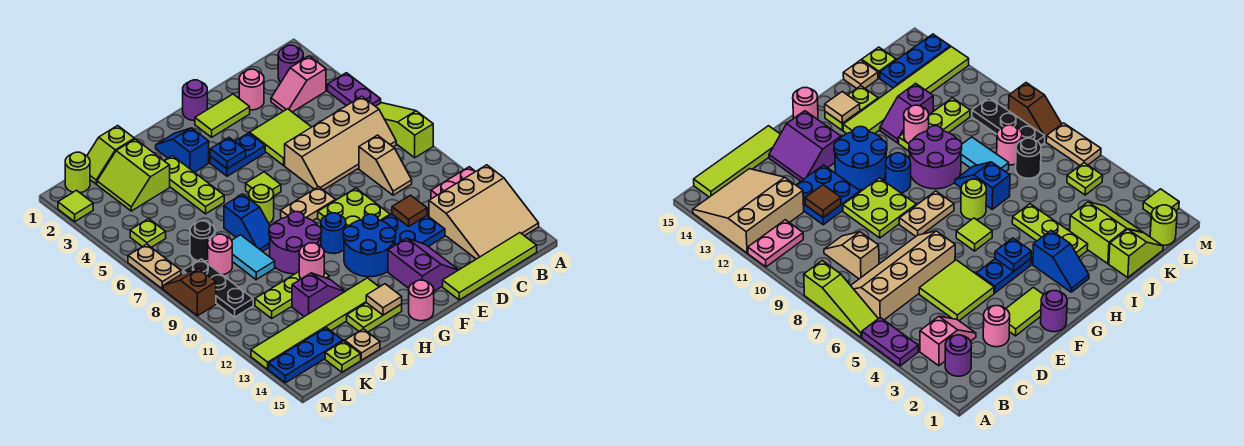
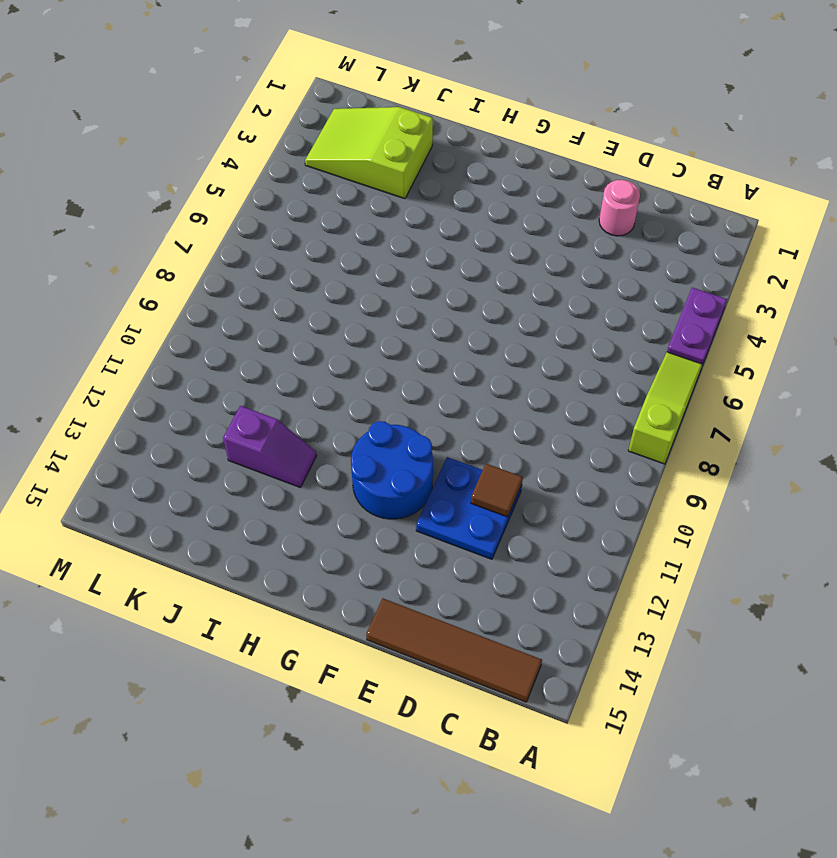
brown tile B15:E15 level 1 -> lime tile B15:E15 level 1
lime slope J2:L3 level 1 top J -> lime slope J2:K3 level 1 top J
none -> pink plate A11:B11 level 1
none -> tan slope A12:C14 level 1 top 12
none -> purple round brick B2 level 1
none -> pink slope B3:C3 level 1 top B

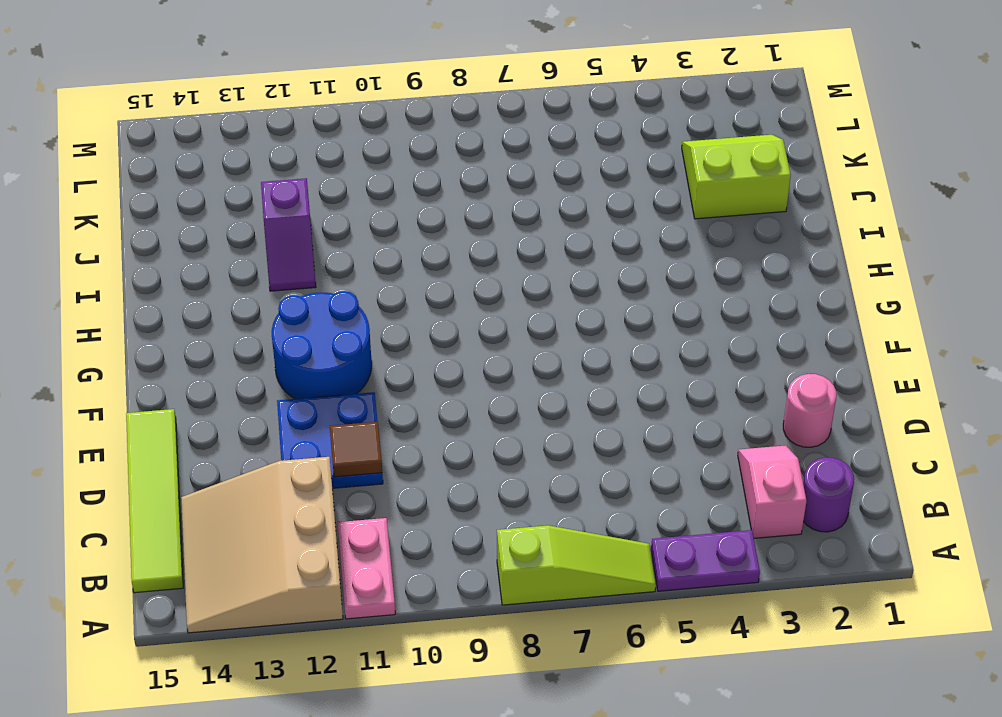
none -> tan slope B6:E7 level 1 top 6
none -> tan slope C8:C9 level 1 top 8
none -> lime tile D4:E5 level 1
none -> lime tile E2:F2 level 1

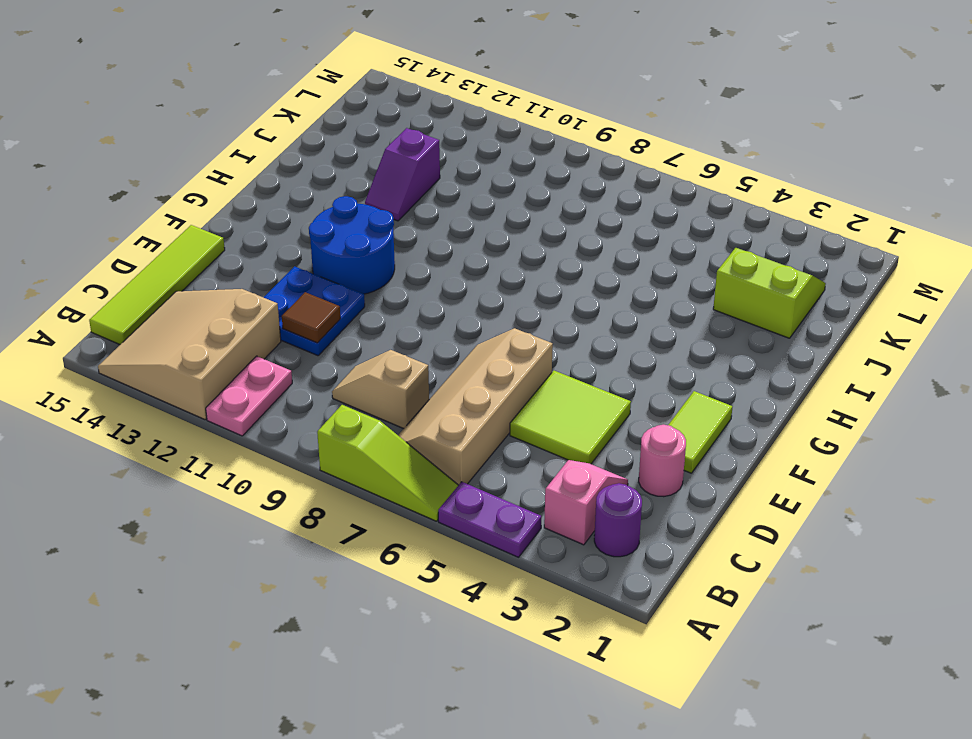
none -> lime plate E9:F10 level 1
none -> purple slope E13:F14 level 1 top F
none -> purple round brick F1 level 1
none -> blue plate F4:G4 level 1

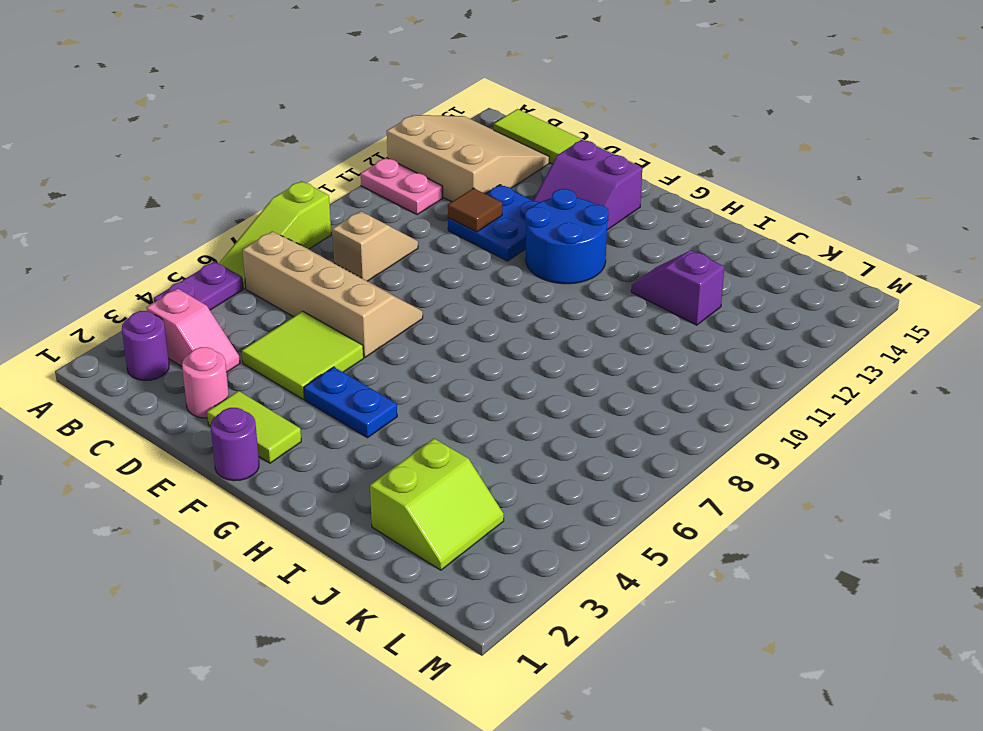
purple slope E13:F14 level 1 top 14 -> purple slope E13:F14 level 1 top F
none -> lime plate E9:F10 level 1
none -> tan plate F8:G8 level 1
none -> lime tile G6 level 1
none -> blue round brick G10 level 1

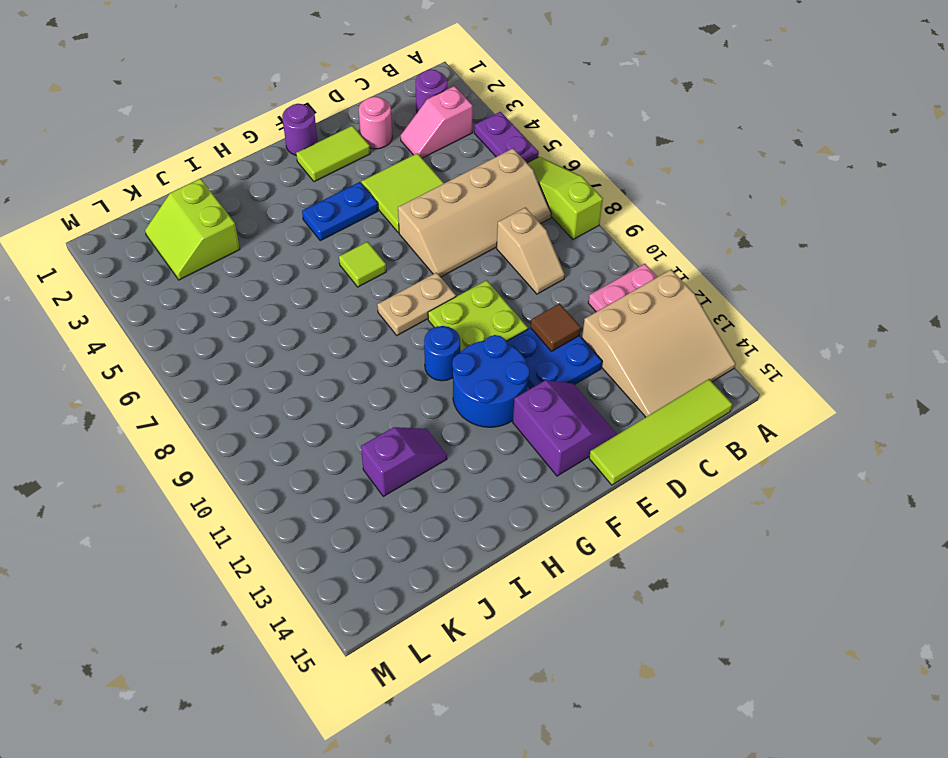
none -> pink round brick G15 level 1
none -> blue slope H2:H3 level 1 top 3
none -> lime round brick H7 level 1
none -> purple round brick H9:I10 level 1

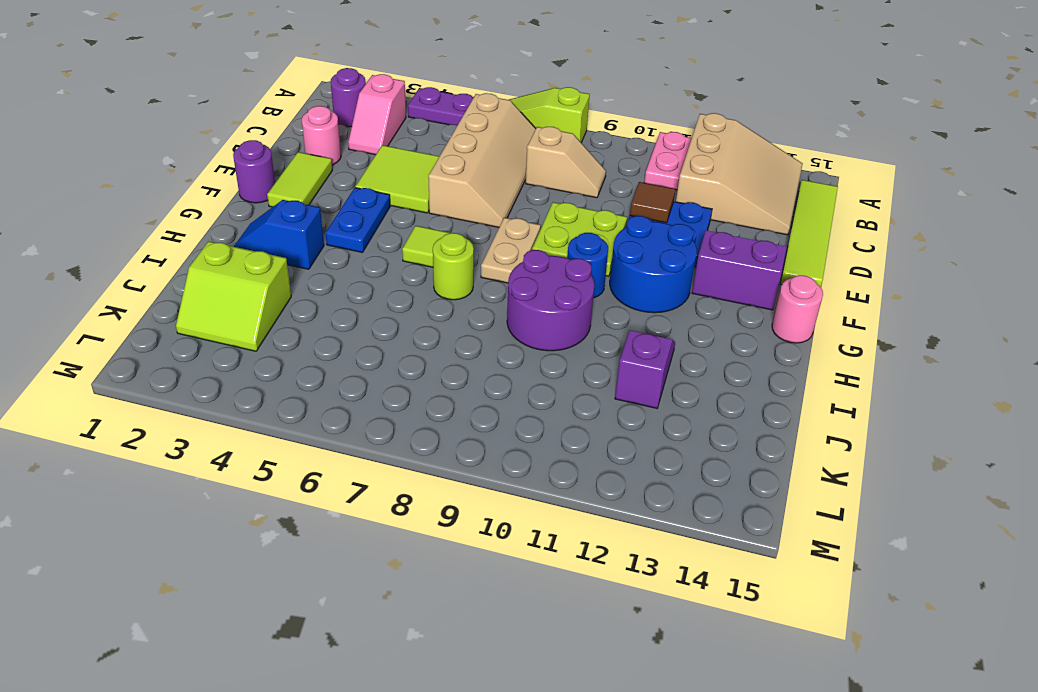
none -> lime tile H13:M13 level 1
none -> lime plate H14:I14 level 1
none -> lime plate I3:I5 level 1
none -> blue slope I7:I8 level 1 top 7

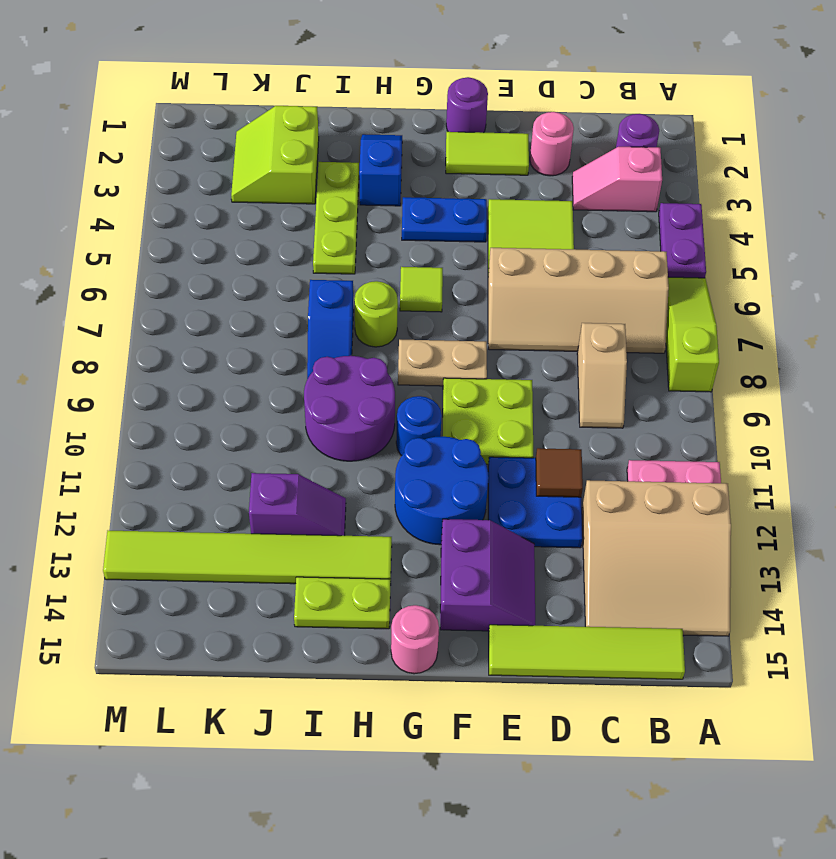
none -> lime plate I11:K11 level 1
none -> lime slope J1:K1 level 1 top J
none -> cyan tile J8:J9 level 1
none -> tan plate J15 level 1

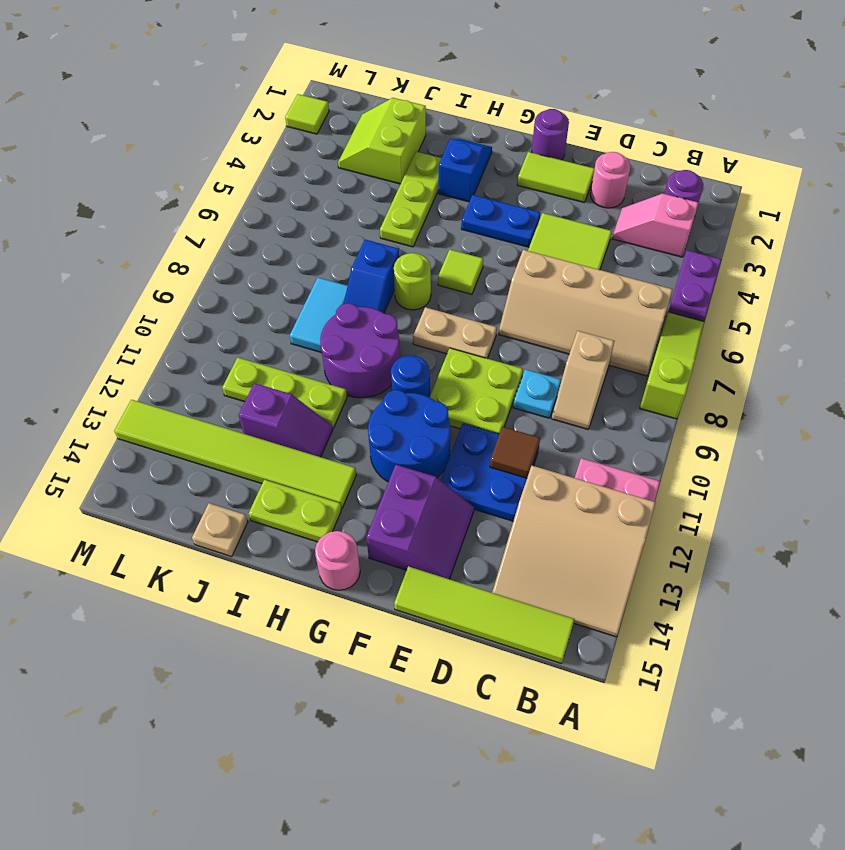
cyan plate D9 level 1 -> none
none -> lime slope J1:K1 level 1 top J
none -> black round brick K7 level 1
none -> pink round brick K8 level 1
none -> blue plate K14:M14 level 1

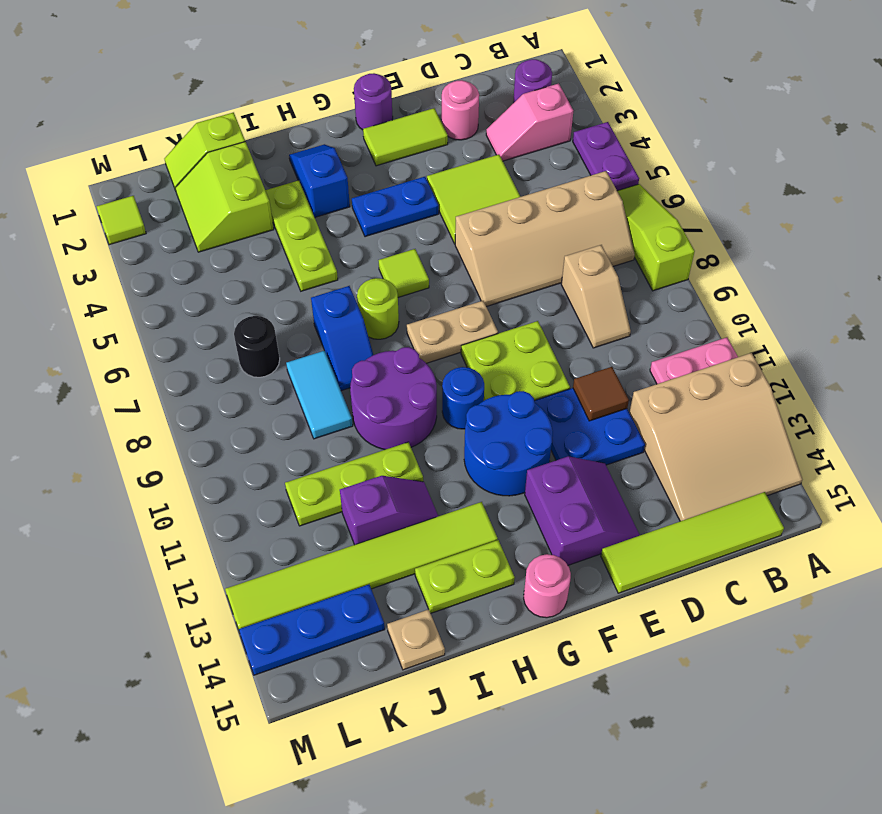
none -> pink round brick K8 level 1
none -> lime plate K15 level 1
none -> lime round brick L1 level 1
none -> lime plate L5 level 1

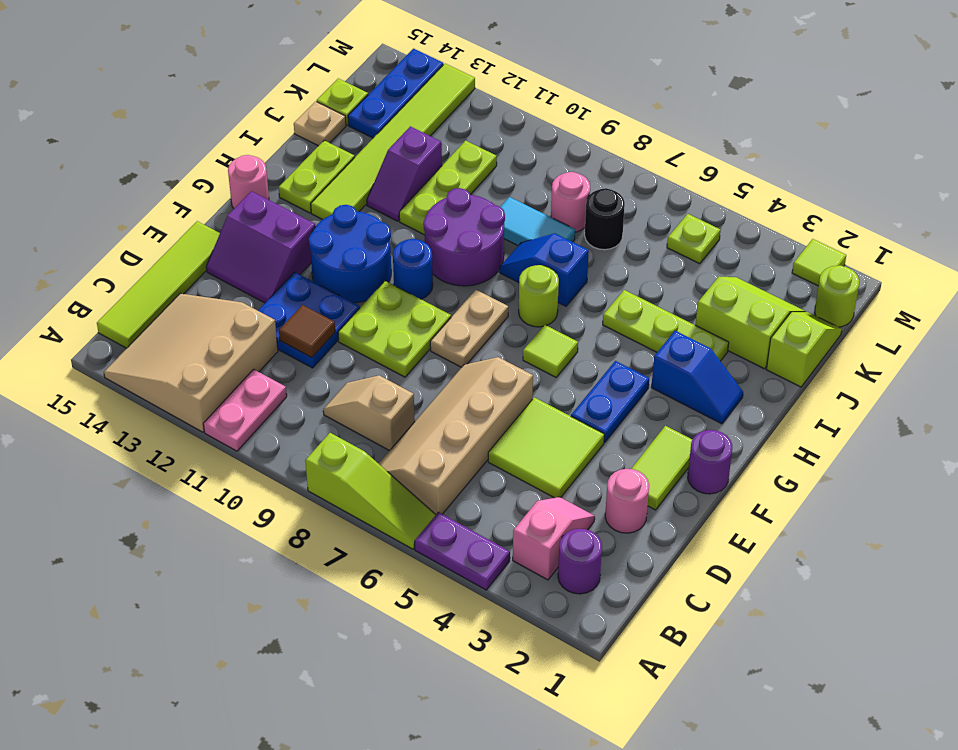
none -> black plate L8:L10 level 1
none -> tan plate M6:M7 level 1
none -> brown slope M8:M9 level 1 top 9
none -> blue plate G4 level 2

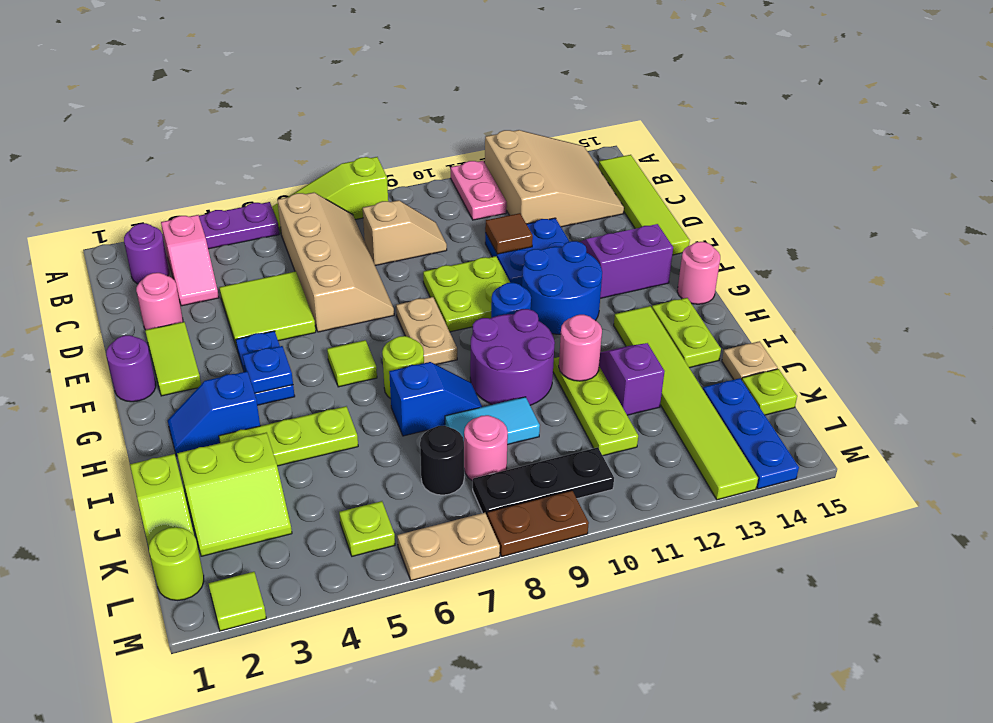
brown plate M8:M9 level 1 -> brown slope M8:M9 level 1 top 9
none -> tan tile H14 level 2

